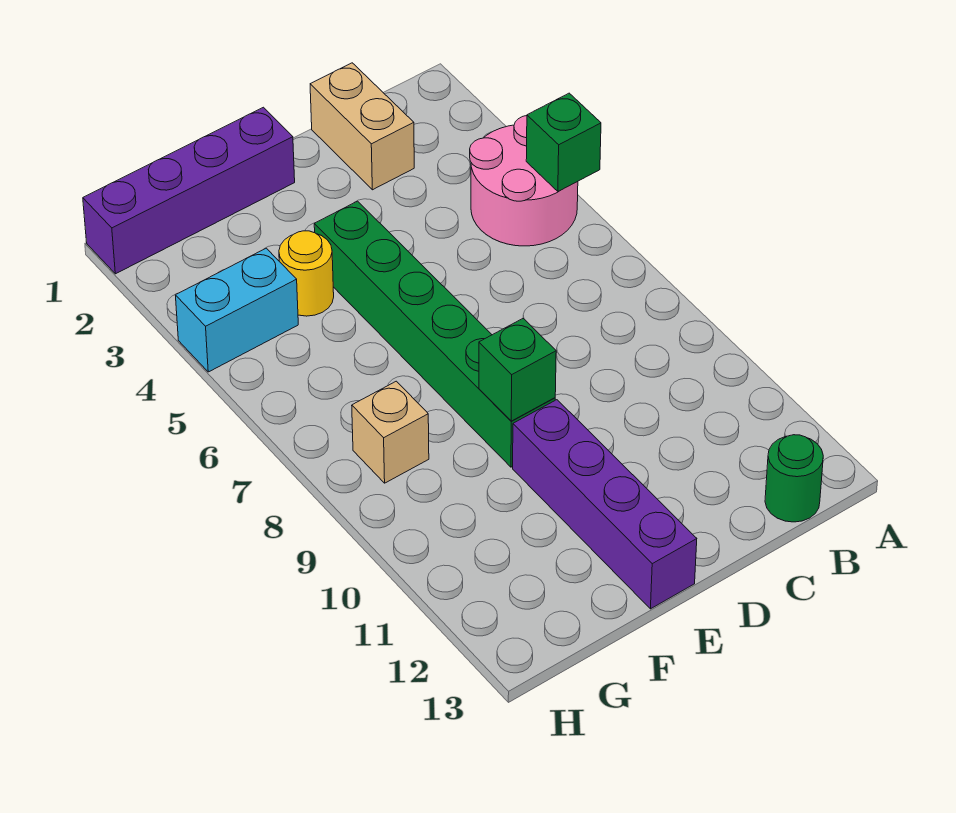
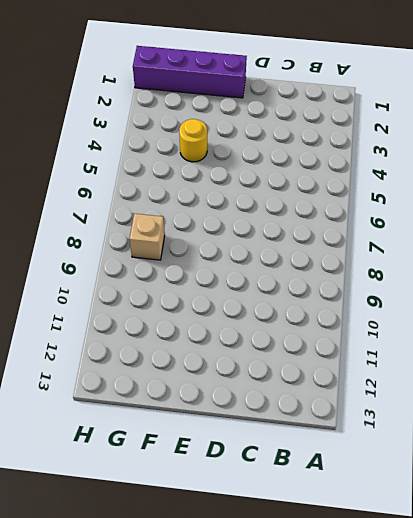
none -> pink round brick A4:B5 level 1
none -> green round brick B13 level 1

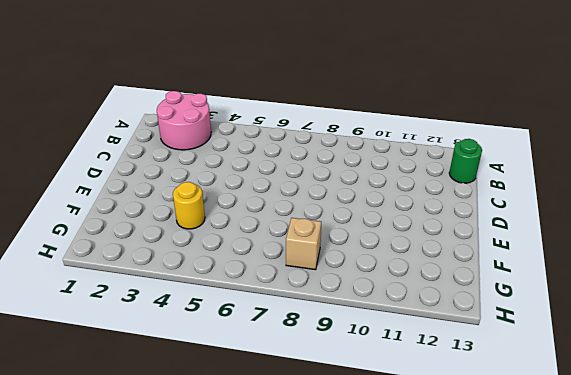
pink round brick A2:B3 level 1 -> pink round brick A4:B5 level 1
none -> tan brick C1:C2 level 1
none -> purple brick E1:H1 level 1

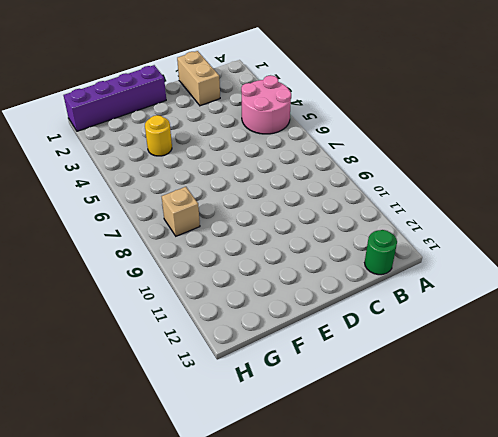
none -> green brick E4:E9 level 1
none -> purple brick E10:E13 level 1

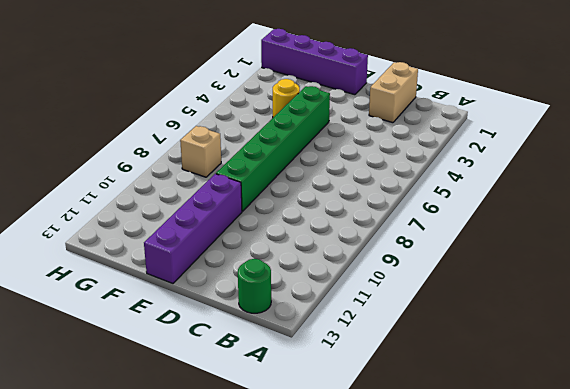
none -> pink round brick A4:B5 level 1
none -> cyan brick G4:H4 level 1

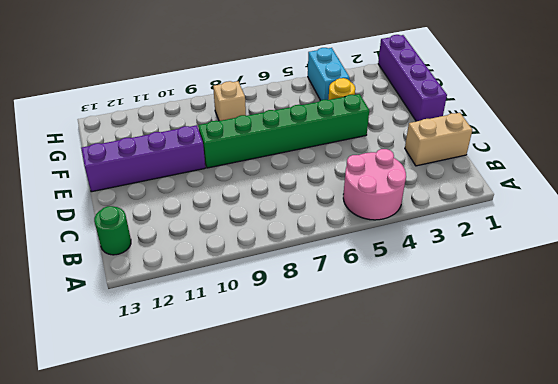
none -> green brick A5 level 2
none -> green brick E9 level 2

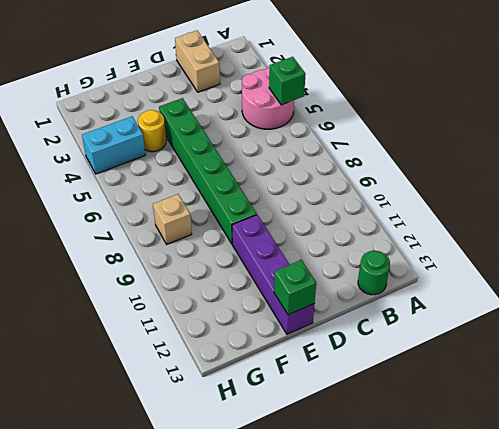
green brick E13 level 2 -> green brick E9 level 2
none -> purple brick E1:H1 level 1

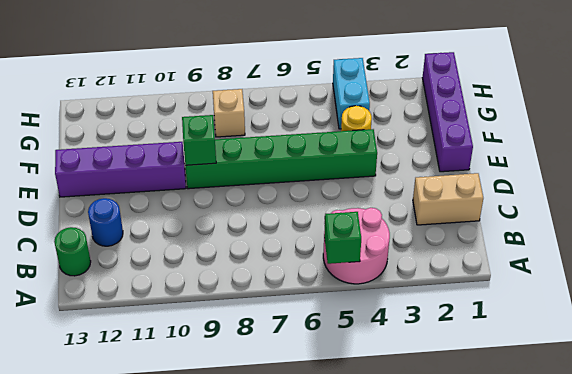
blue round brick C12 level 1 -> none

